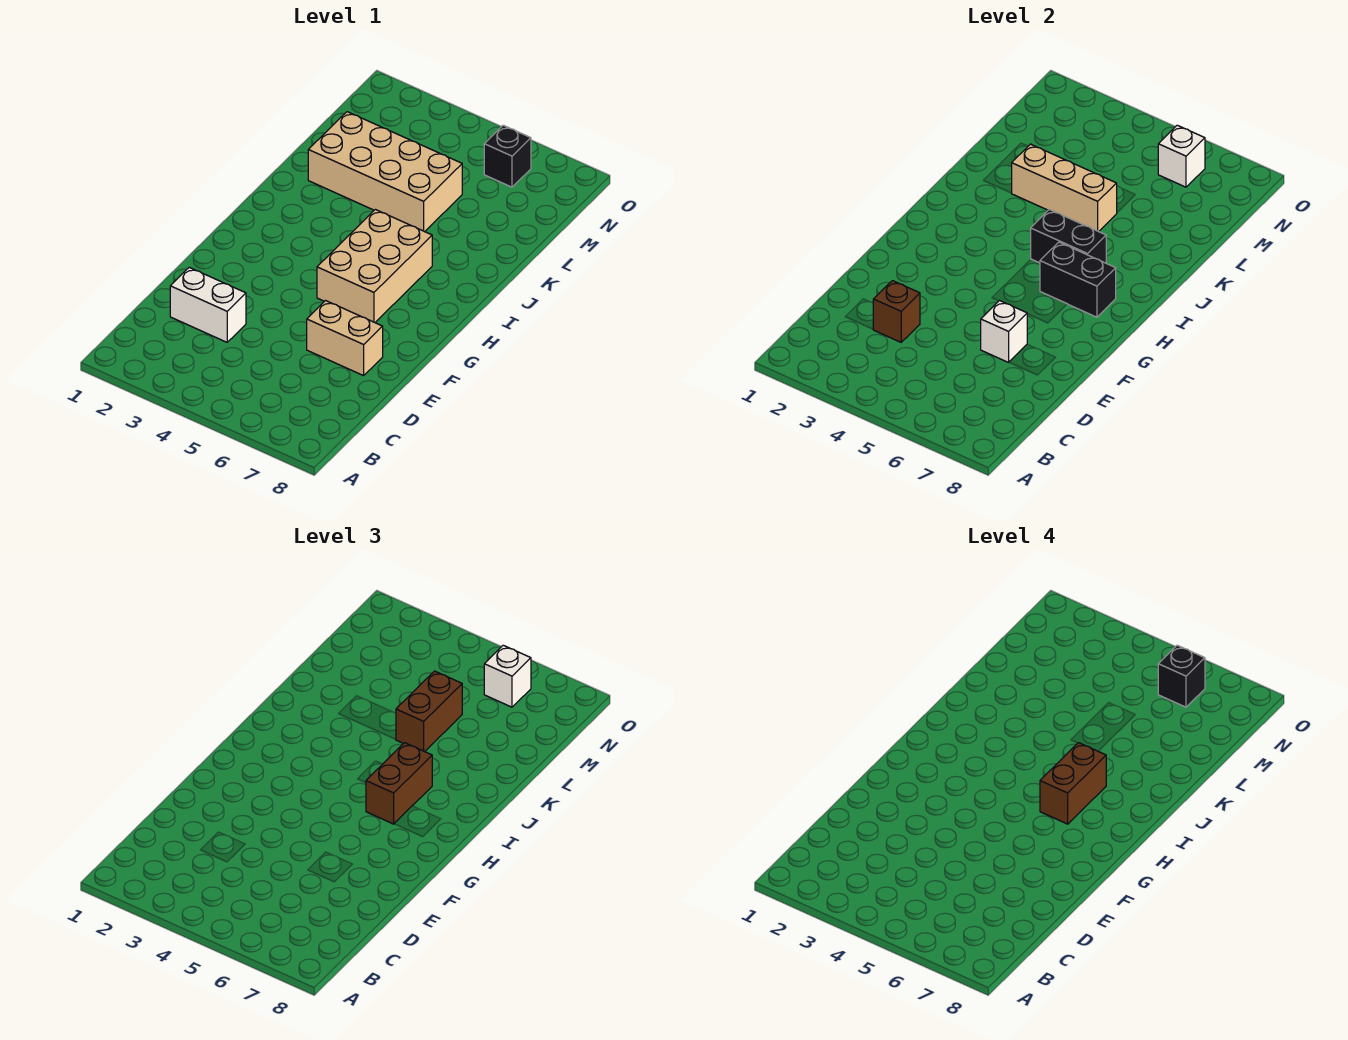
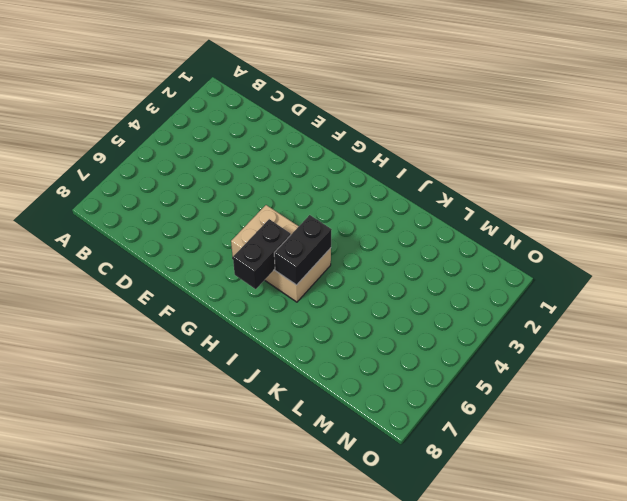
none -> white brick D2:D3 level 1
none -> tan brick E6:E7 level 1
none -> tan brick K2:L5 level 1

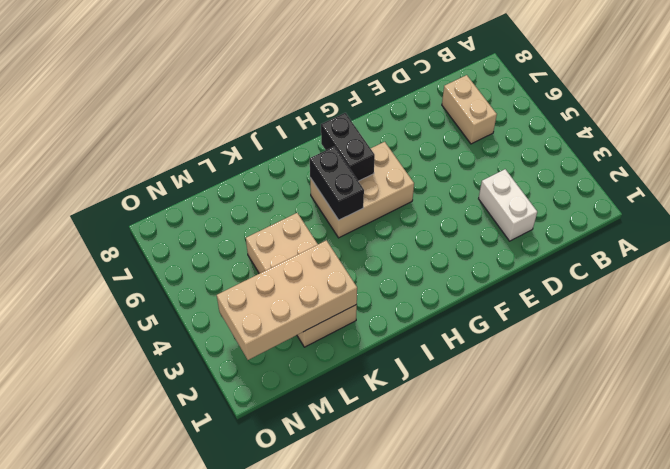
tan brick C6:C7 level 1 -> tan brick E6:E7 level 1
tan brick K2:N3 level 2 -> tan brick K3:K5 level 2
none -> black brick N6 level 1
none -> brown brick D3 level 2
none -> white brick E6 level 2

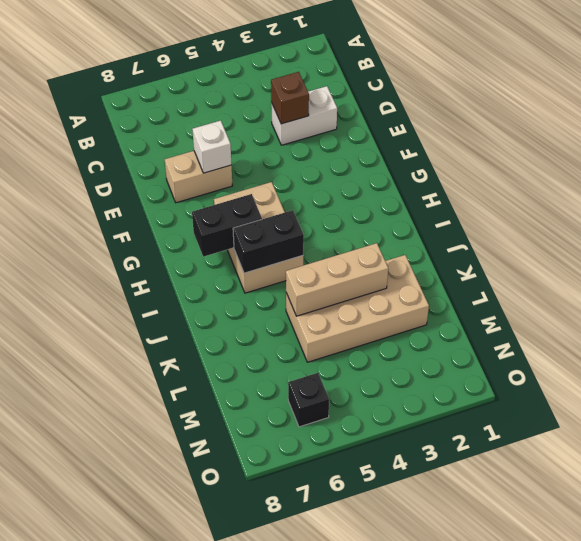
none -> white brick N6 level 2
none -> brown brick H6:I6 level 3
none -> brown brick K5:L5 level 3

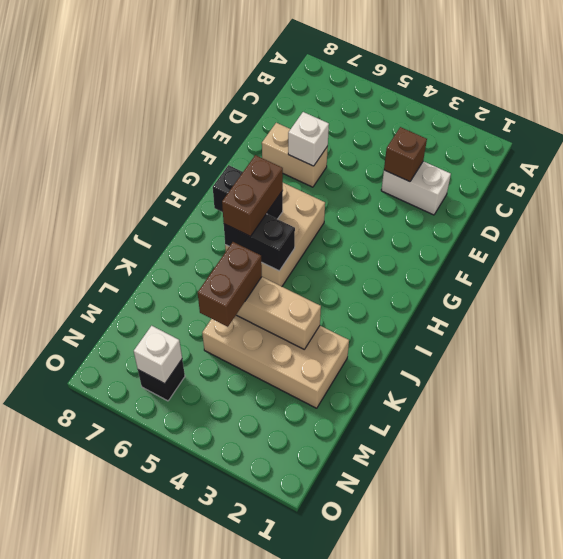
none -> white brick N6 level 3
none -> brown brick H6:I6 level 4
none -> black brick N6 level 4

